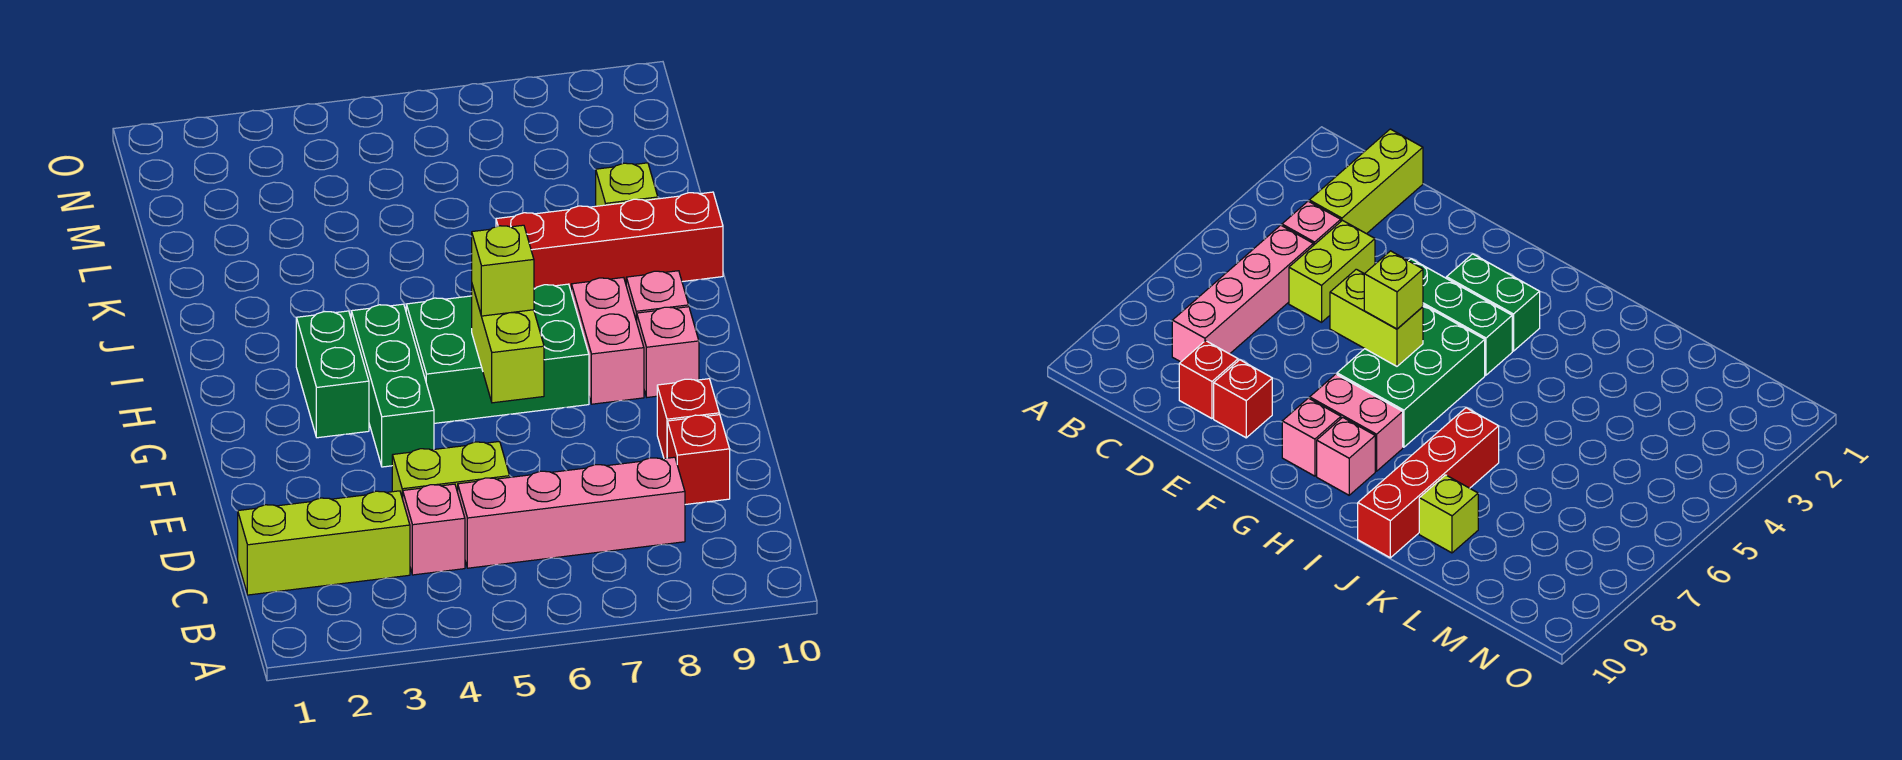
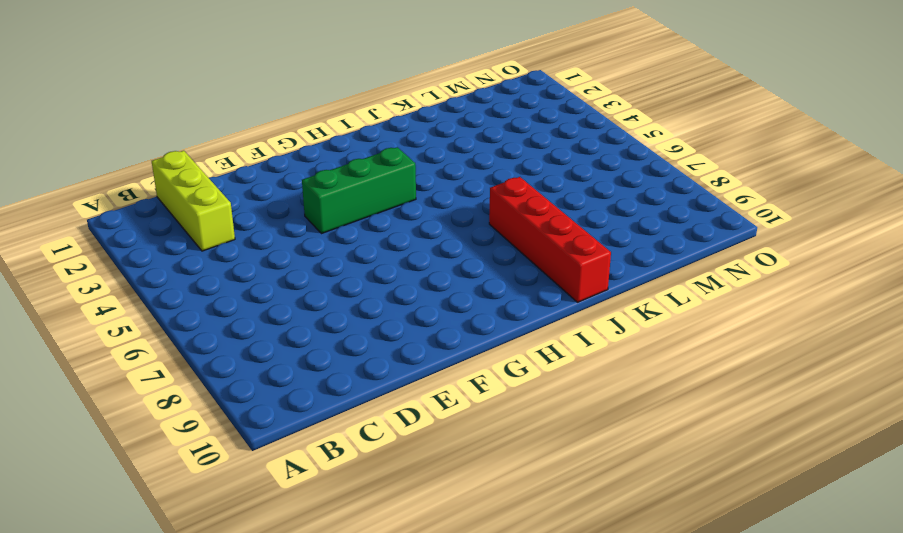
none -> pink brick C4 level 1
none -> pink brick C5:C8 level 1
none -> lime brick D4:D5 level 1

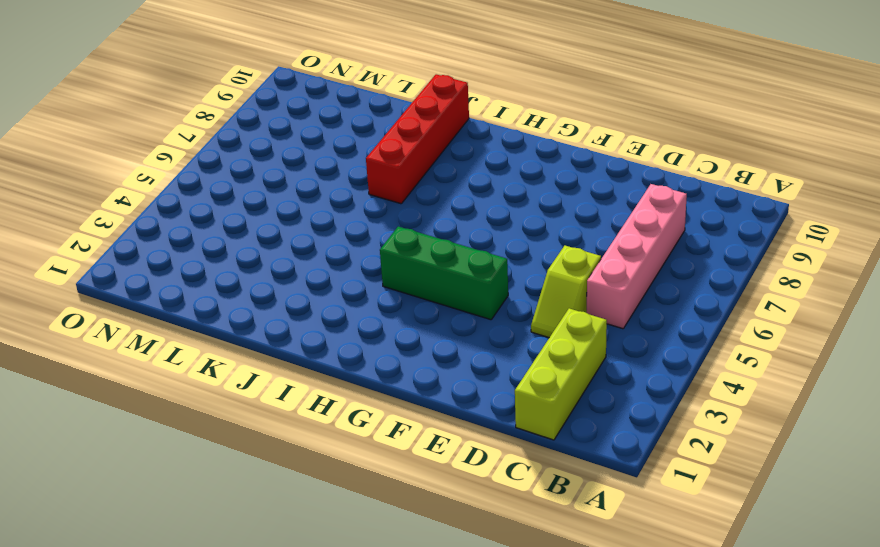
lime slope D4:D5 level 1 top 5 -> lime brick D4:D5 level 1
none -> pink brick C4 level 1
none -> red brick D9 level 1
none -> red brick E9 level 1

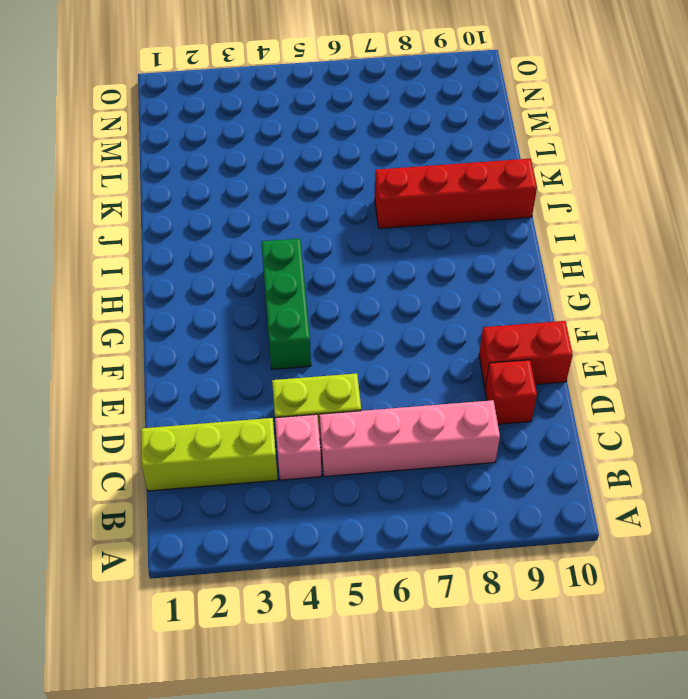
red brick E9:E10 level 1 -> red brick E9 level 1
none -> green brick G3:H3 level 1
none -> green brick G5:H7 level 1
none -> pink brick G8:H8 level 1

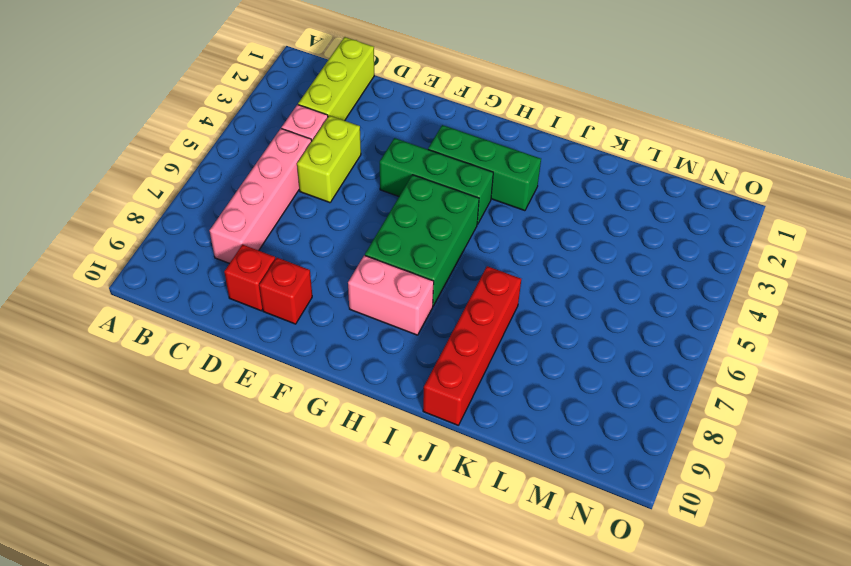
green brick G3:I3 level 1 -> green brick G3:H3 level 1
none -> pink brick G9 level 1
none -> pink brick H9 level 1
none -> lime brick K9 level 1

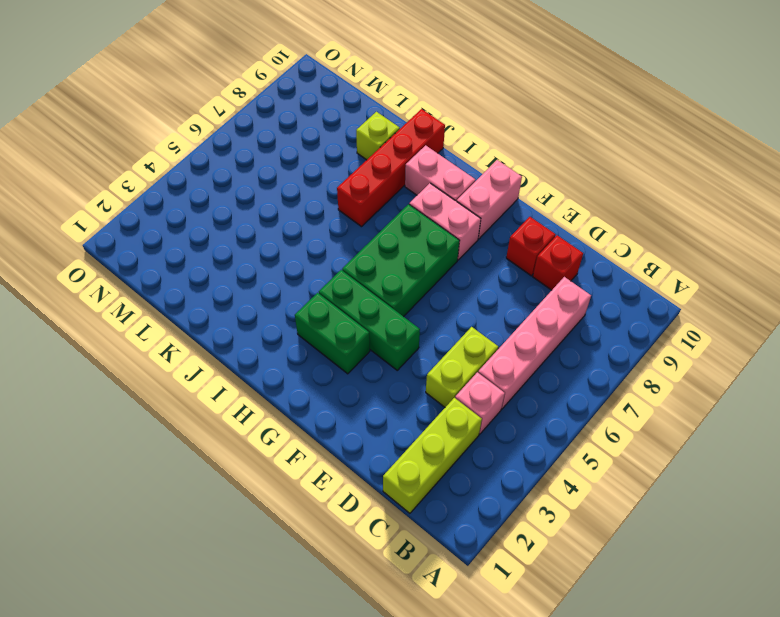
pink brick G9:G10 level 1 -> pink brick G9 level 1
pink brick H9:I9 level 1 -> pink brick H9 level 1
none -> lime brick F6:G6 level 2
none -> lime brick G6 level 3

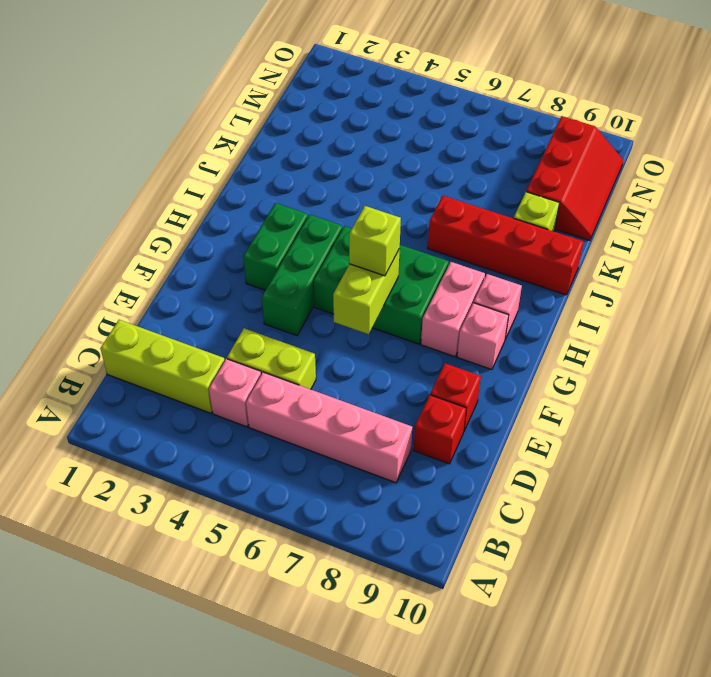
red slope L9:N10 level 1 top 9 -> none

